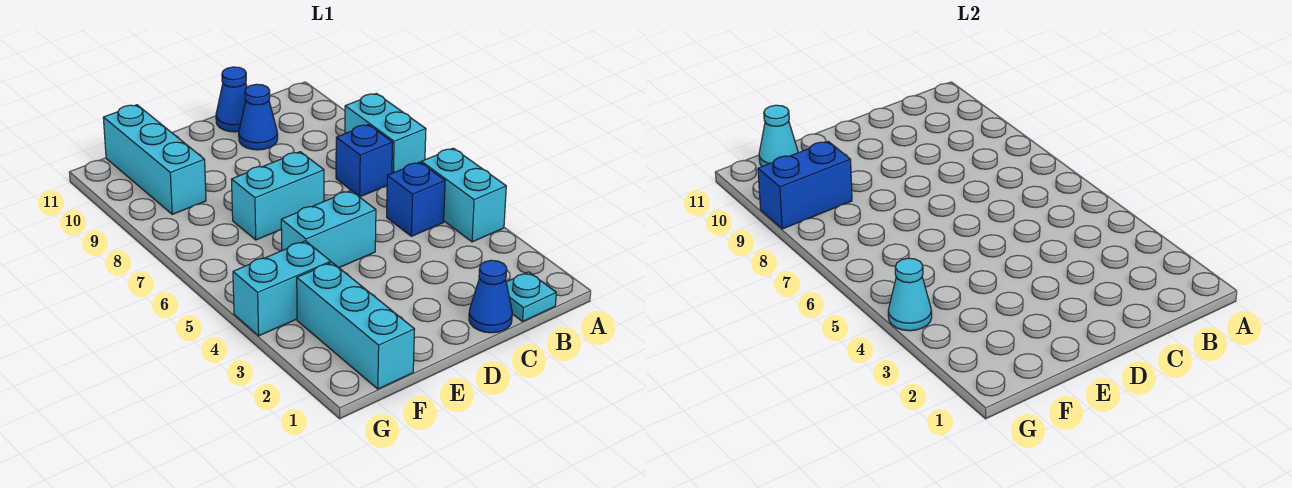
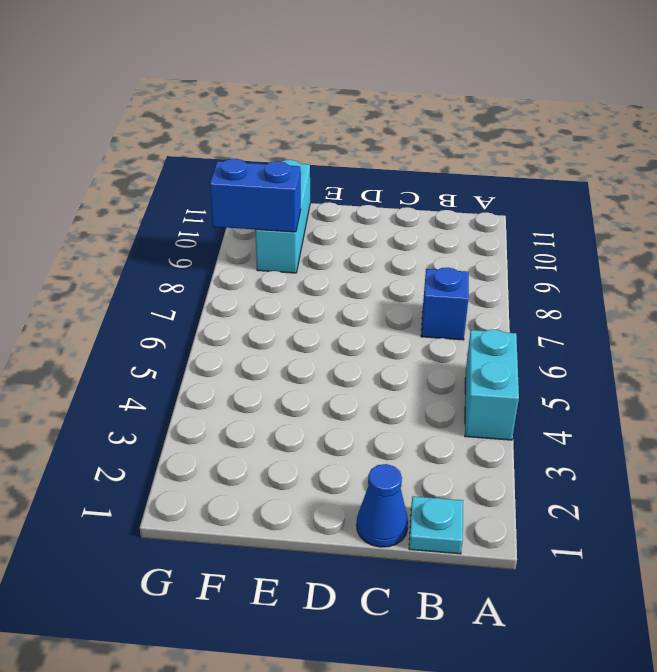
none -> cyan brick A7:A8 level 1
none -> blue brick B5 level 1
none -> blue cone C10 level 1

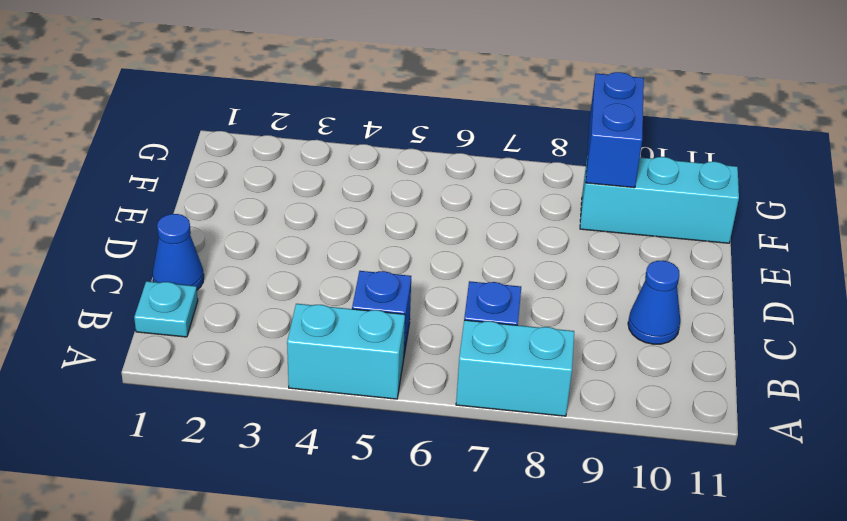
none -> blue cone C11 level 1
none -> cyan brick D5:E5 level 1
none -> cyan brick D7:E7 level 1

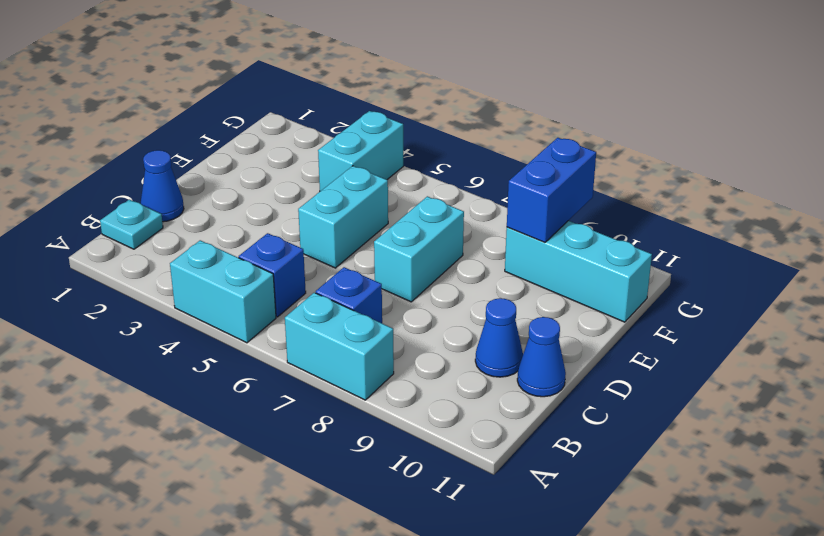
none -> cyan brick F1:F3 level 1
none -> cyan cone F11 level 2
none -> cyan cone G4 level 2

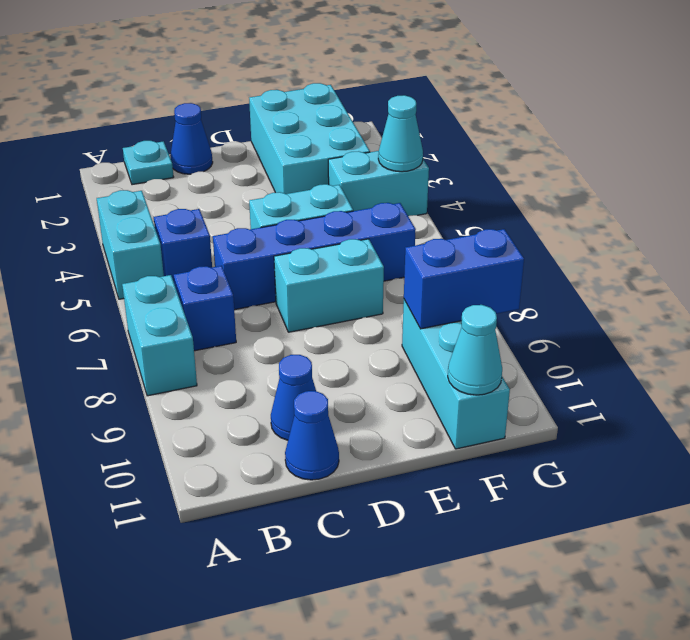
blue brick C6:F6 level 1 -> none
cyan brick E1:F3 level 1 -> cyan brick F1:F3 level 1

